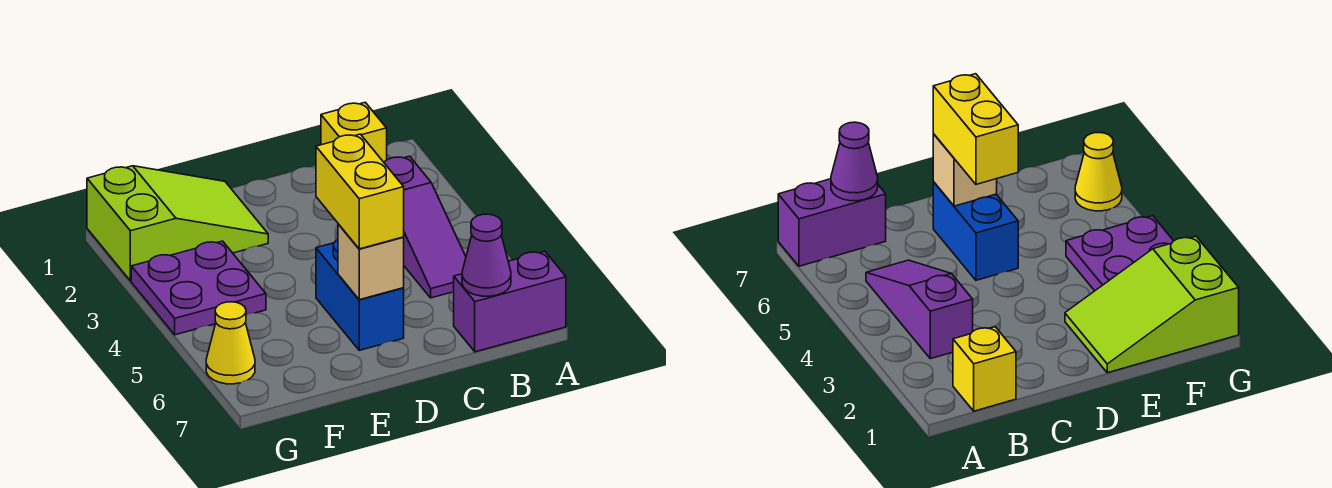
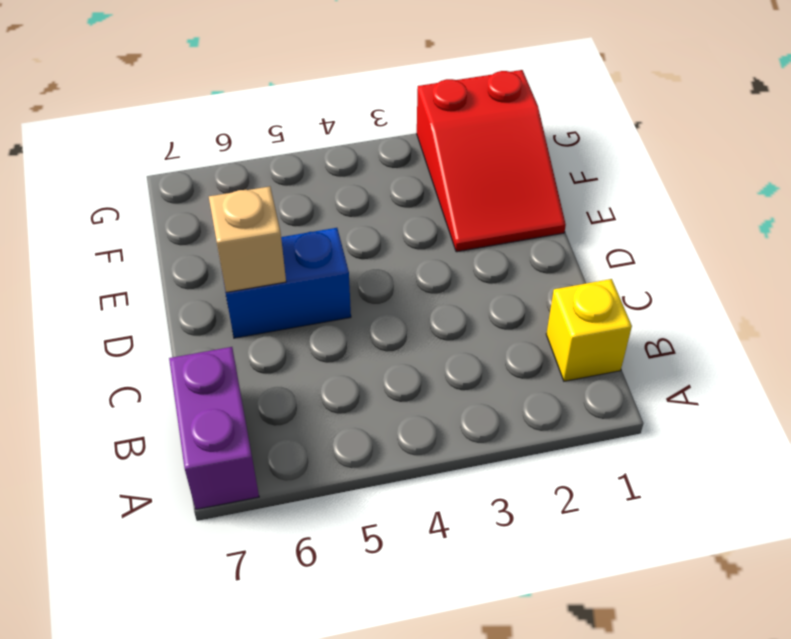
red slope E1:G2 level 1 top G -> lime slope E1:G2 level 1 top G
none -> purple slope B3:B5 level 1 top 3
none -> purple plate F3:G4 level 1

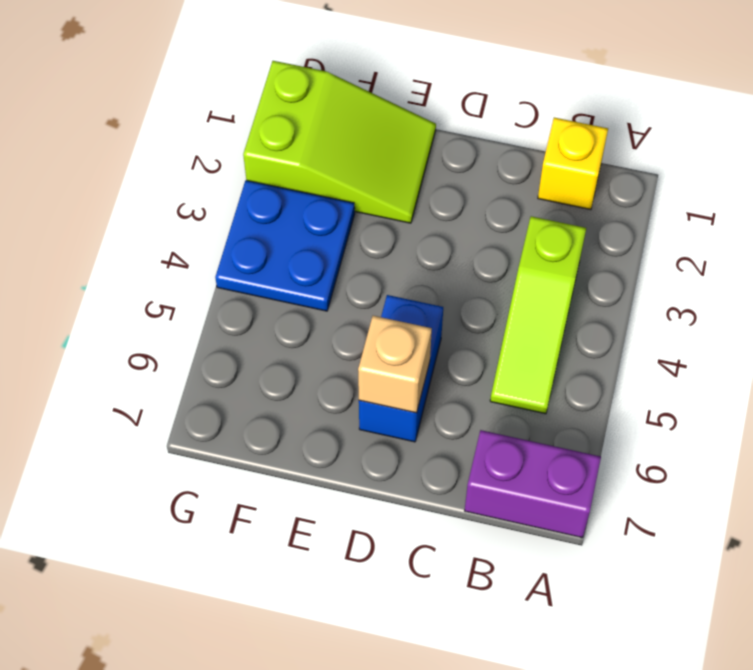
lime slope B3:B5 level 1 top 3 -> purple slope B3:B5 level 1 top 3
blue plate F3:G4 level 1 -> purple plate F3:G4 level 1
none -> yellow cone G6 level 1
none -> purple cone B7 level 2

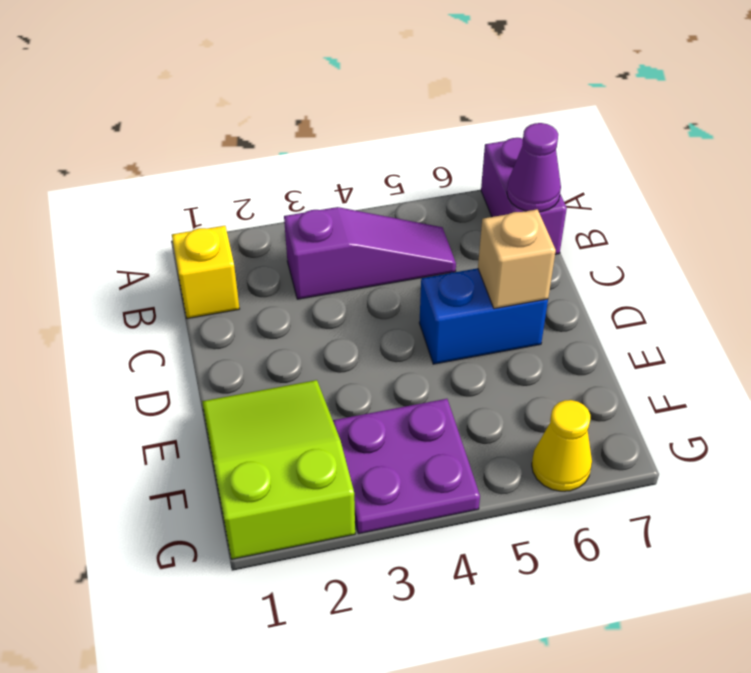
none -> yellow brick D5:D6 level 3

